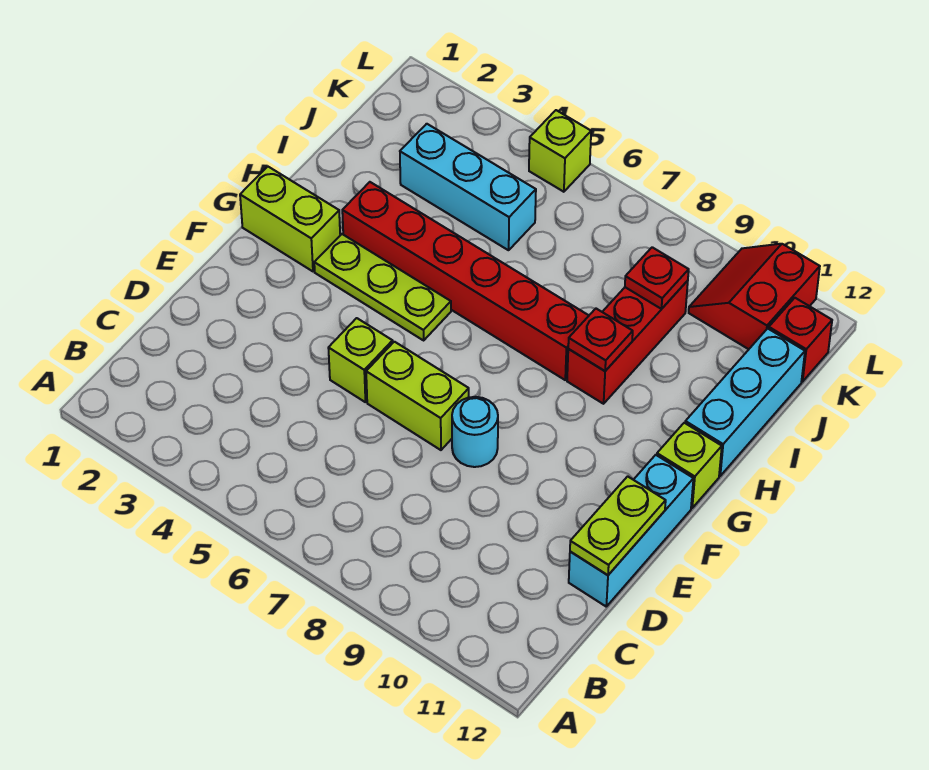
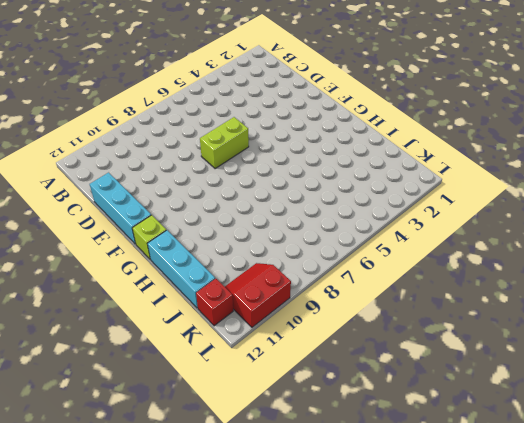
red slope K10:L11 level 1 top L -> red slope K10:L11 level 1 top 11
none -> lime brick E5 level 1
none -> cyan round brick E8 level 1
none -> lime brick G1:G2 level 1

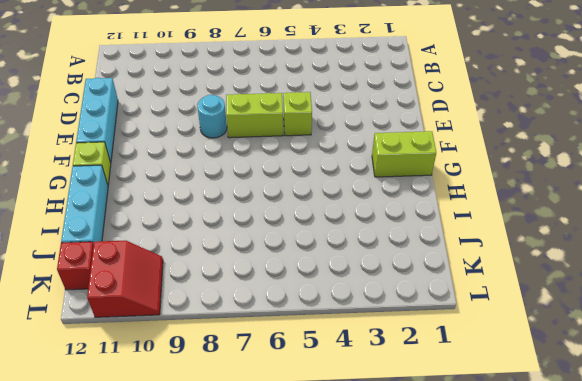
none -> lime plate G3:G5 level 1
none -> red brick H3:H8 level 1
none -> red brick H9:J9 level 1

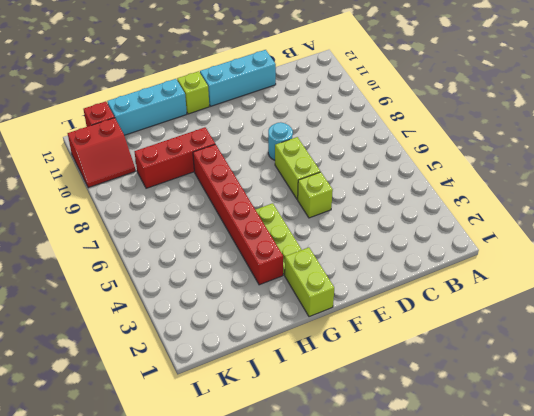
none -> cyan brick J3:J5 level 1
none -> lime brick L5 level 1
none -> lime plate D12:E12 level 2

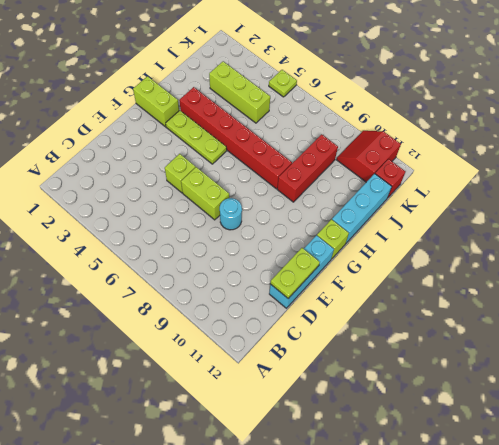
lime brick J3:J5 level 1 -> cyan brick J3:J5 level 1
lime plate L5 level 1 -> lime brick L5 level 1
none -> red plate H9 level 2
none -> red plate J9 level 2

